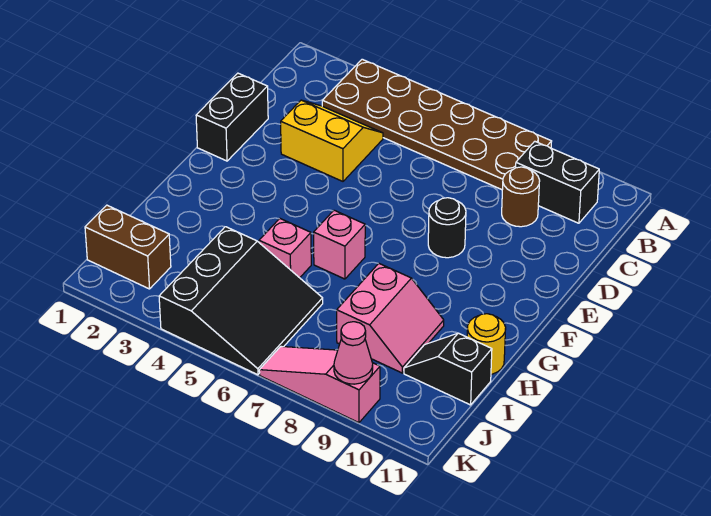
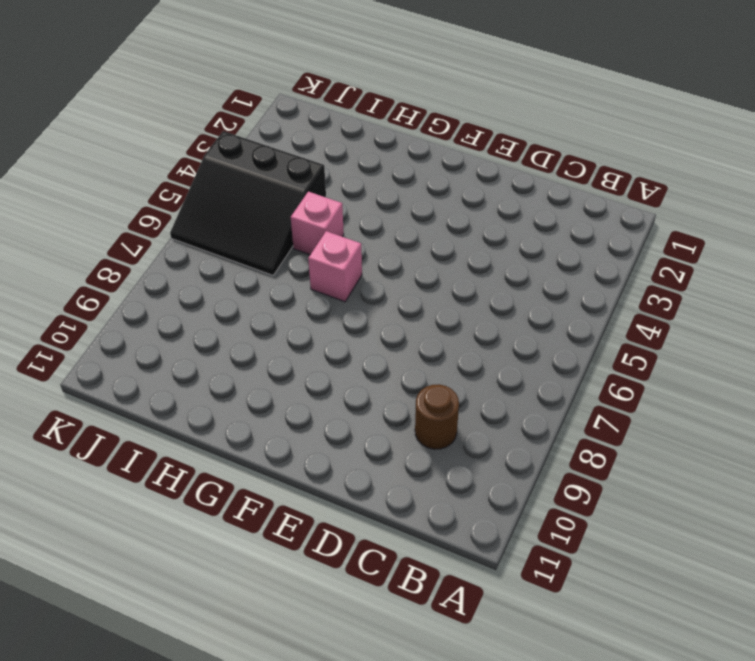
none -> brown plate A3:B8 level 1
none -> black brick B9:B10 level 1
none -> yellow slope C3:D4 level 1 top D

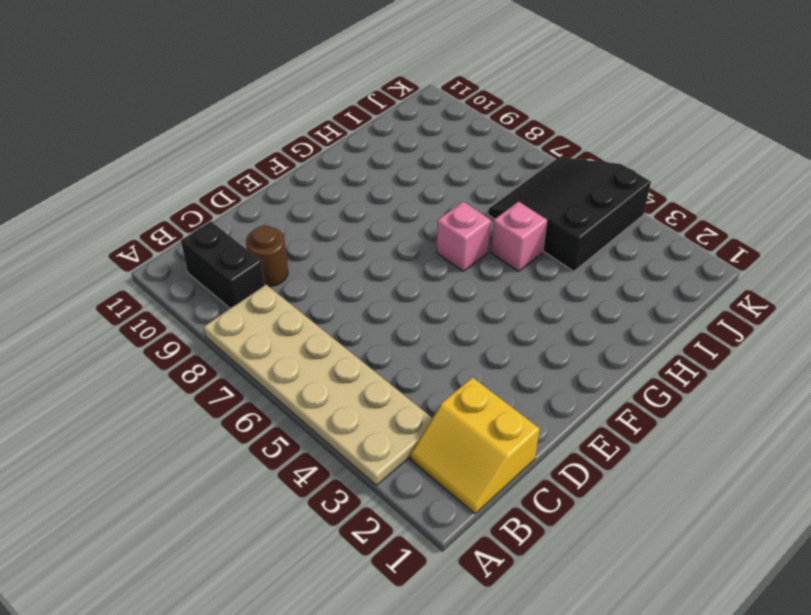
tan plate A3:B8 level 1 -> brown plate A3:B8 level 1
yellow slope B1:C2 level 1 top C -> yellow slope C3:D4 level 1 top D
none -> black brick D1:E1 level 1
none -> black round brick E8 level 1
none -> pink slope H8:I9 level 1 top 8

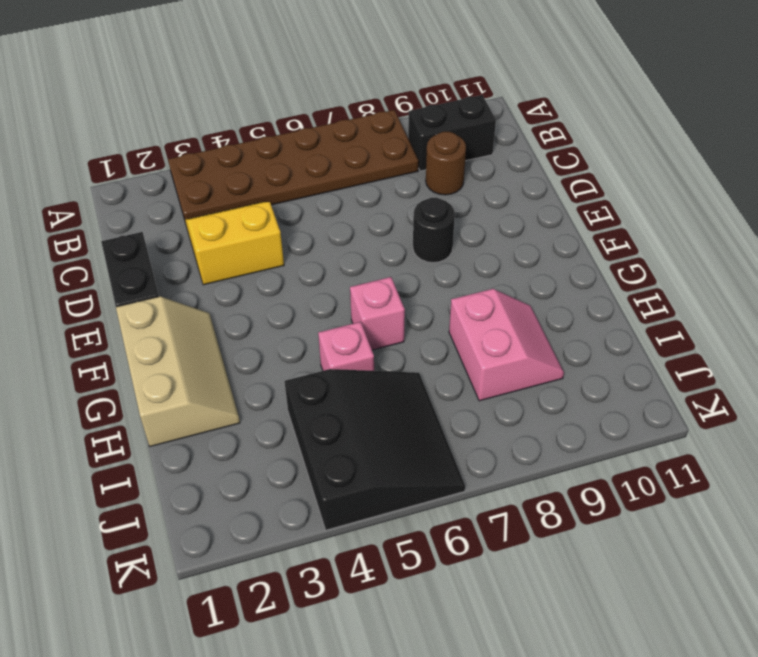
tan slope F1:H2 level 1 top 1 -> none
none -> yellow round brick H11 level 1
none -> black slope I10:I11 level 1 top 11
none -> brown brick J1:J2 level 1

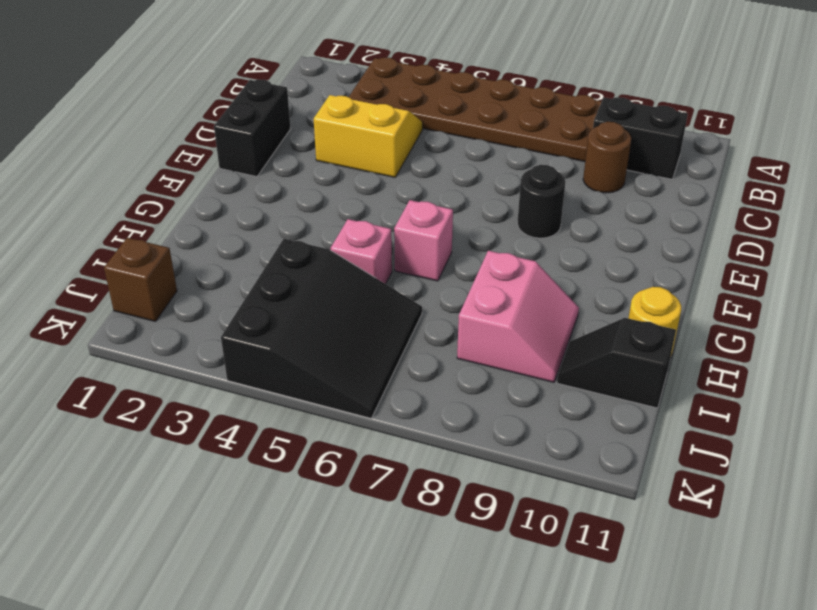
brown brick J1 level 1 -> brown brick J1:J2 level 1
none -> pink slope K7:K9 level 1 top 9
none -> pink cone K9 level 2

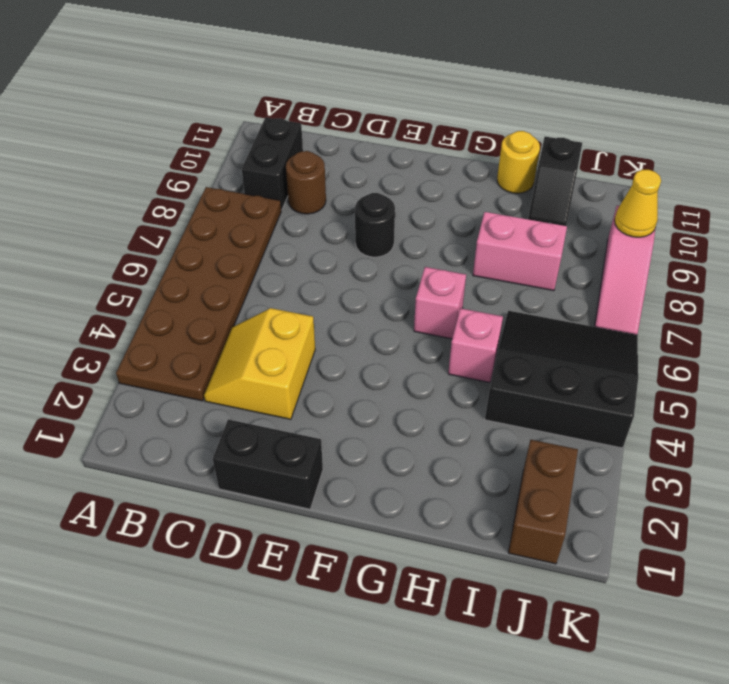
yellow cone K9 level 2 -> pink cone K9 level 2

